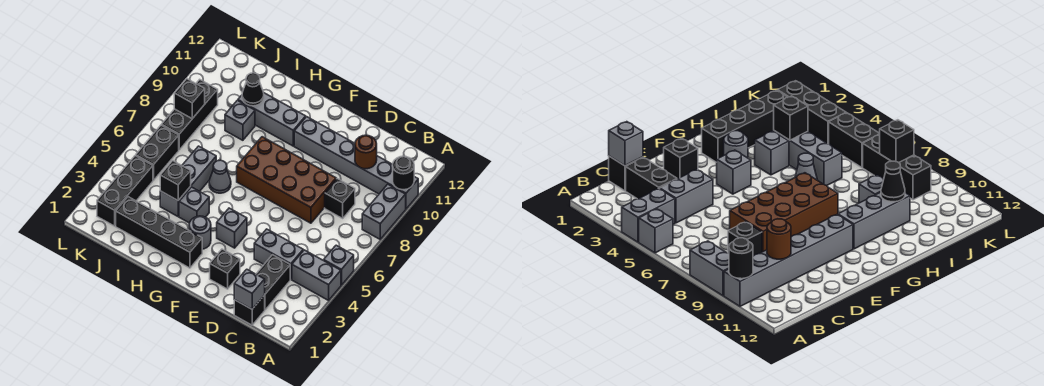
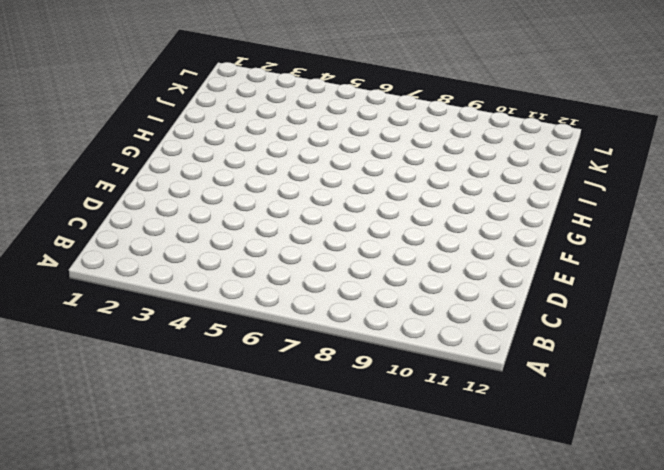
none -> grey brick A4:B4 level 1
none -> grey brick A5 level 1
none -> grey brick A8:A9 level 1

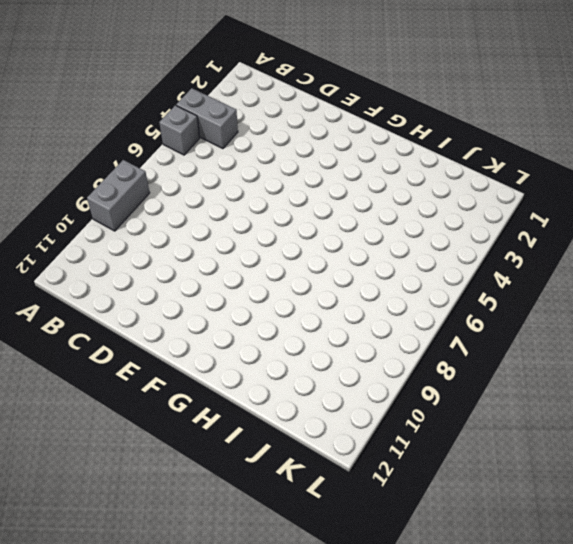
none -> grey brick A10:F10 level 1
none -> black brick C1 level 1
none -> black brick C2:C3 level 1

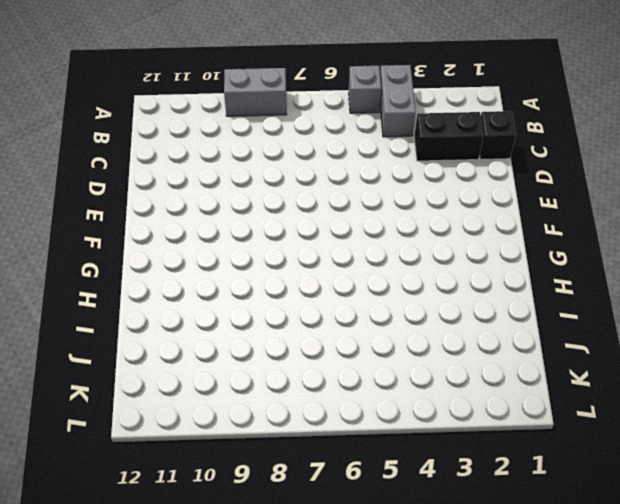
none -> grey brick A10:F10 level 1
none -> grey brick C4:D4 level 1
none -> black brick C8 level 1

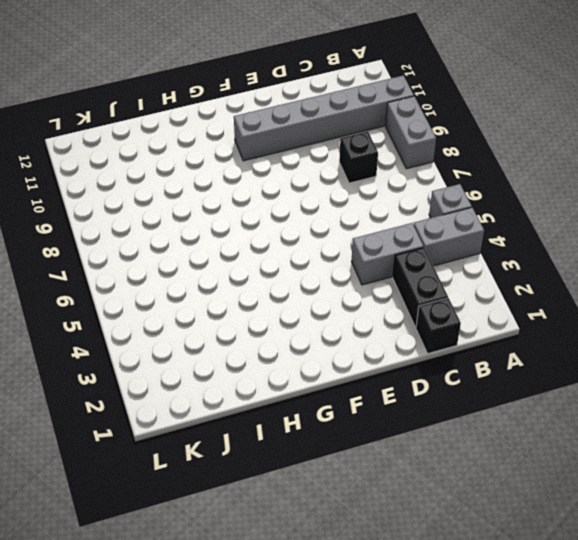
none -> brown brick D7:G8 level 1
none -> black brick E2 level 1
none -> grey brick F4 level 1

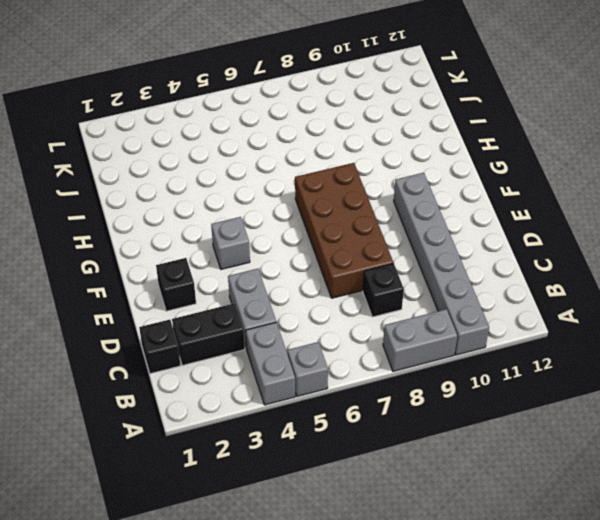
none -> black brick G2:J2 level 1
none -> grey round brick G3 level 1
none -> grey brick G10:I10 level 1

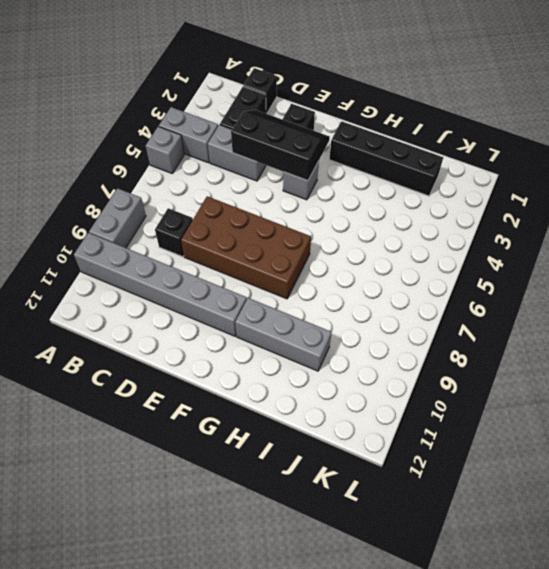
black slope D3:F4 level 2 top 4 -> none
none -> grey round brick G3 level 1
none -> grey brick H4 level 1
none -> grey cone H6 level 1

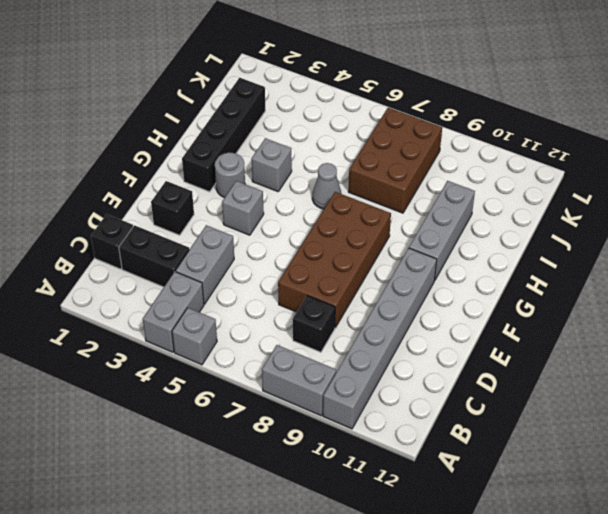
brown brick I7:K8 level 1 -> black brick K7:K9 level 1
none -> grey brick I4:I6 level 1
none -> grey brick I9 level 1
none -> black brick K2:K4 level 1

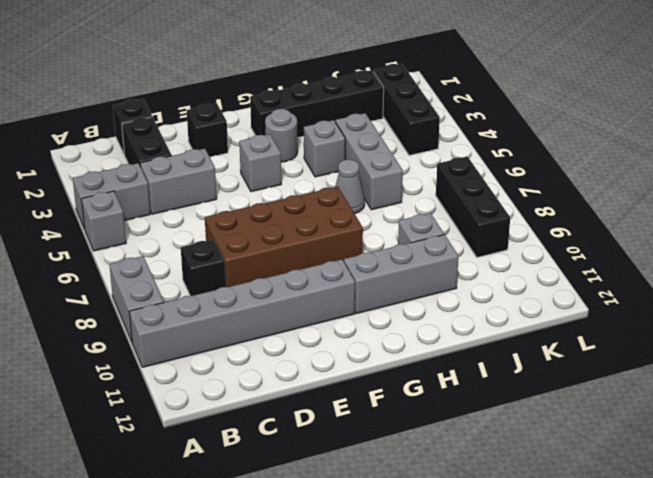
none -> black brick K5:K6 level 1
none -> black round brick A10 level 2
none -> grey brick C1 level 2

